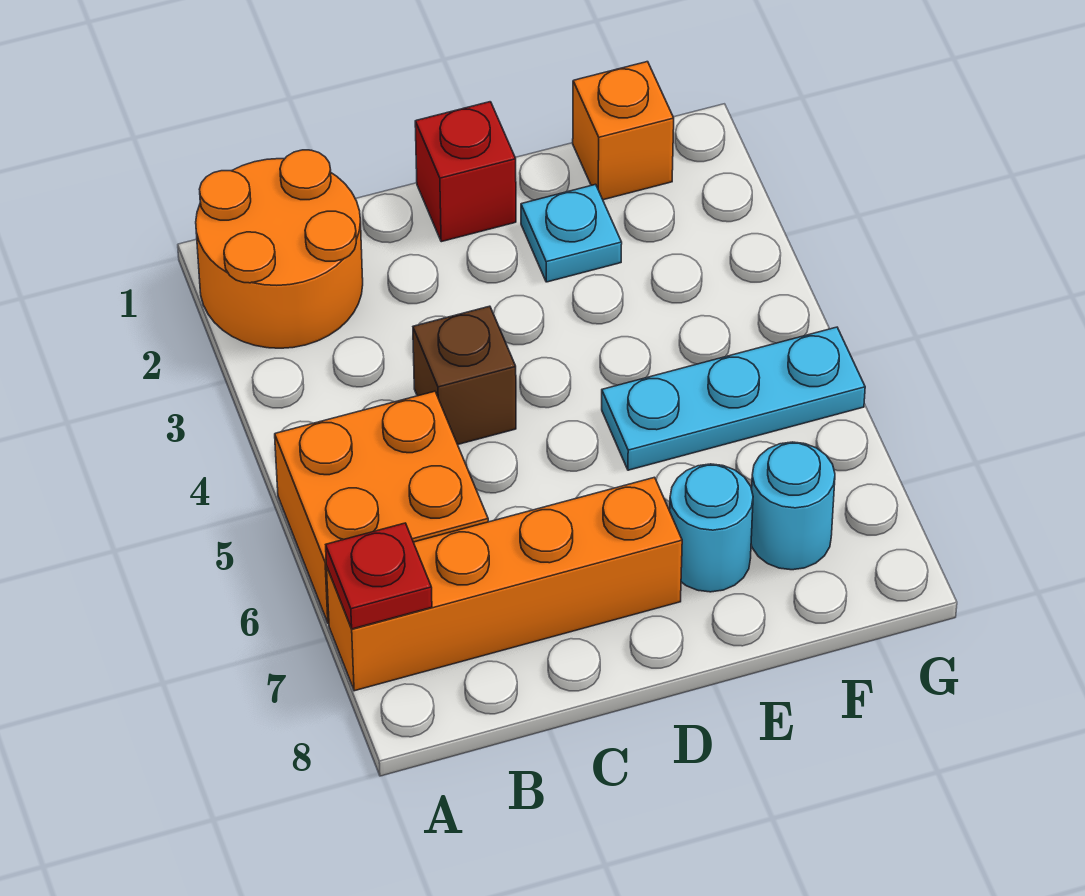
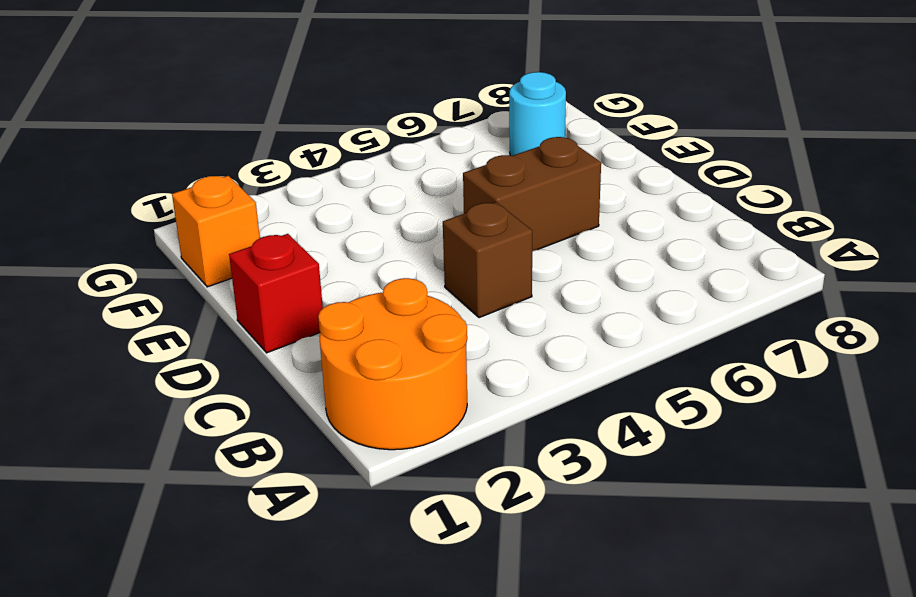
brown brick D5:D6 level 1 -> none
none -> orange brick A5:B6 level 1
none -> orange brick A7:D7 level 1

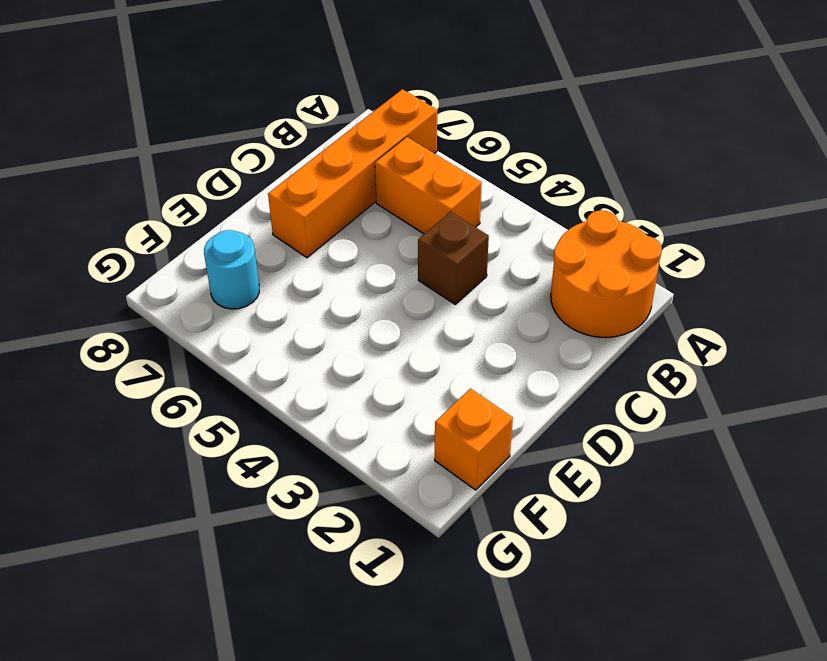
orange brick B5:B6 level 1 -> orange brick A5:B6 level 1
none -> red brick D1 level 1
none -> cyan plate E2 level 1

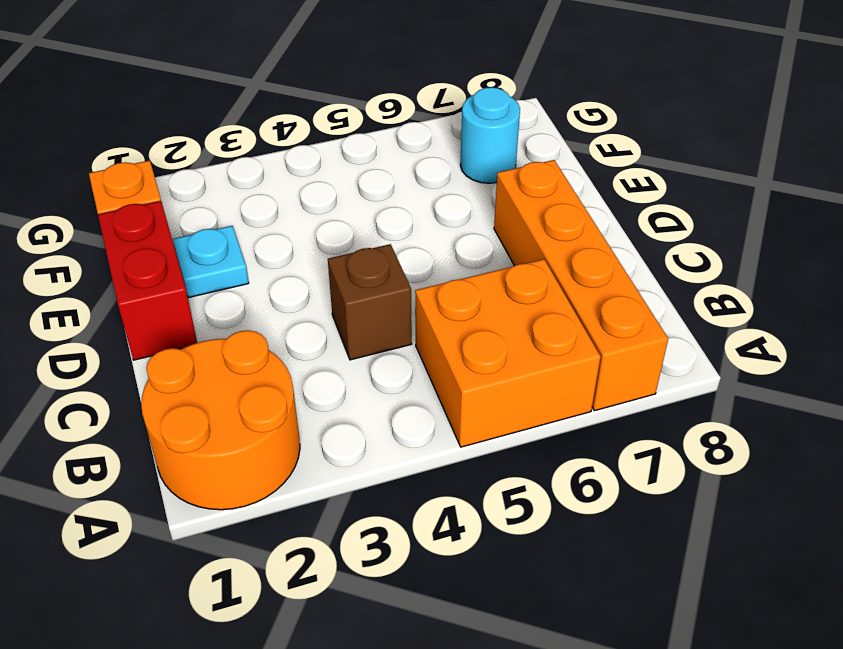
red brick D1:E1 level 1 -> red brick D1 level 1
none -> cyan plate E5:G5 level 1
none -> cyan round brick E7 level 1

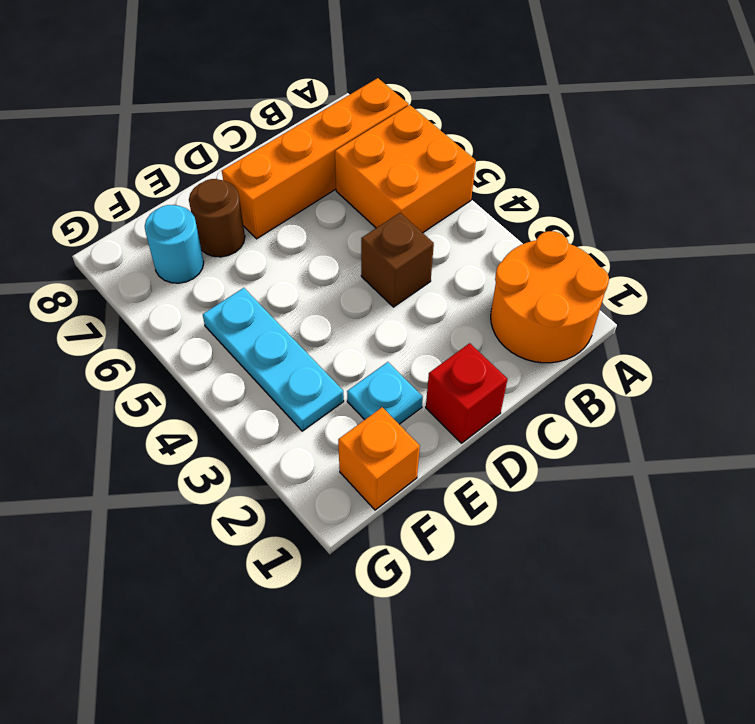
brown round brick E7 level 1 -> cyan round brick E7 level 1
cyan plate F3:F5 level 1 -> cyan plate E5:G5 level 1
none -> red plate A7 level 2

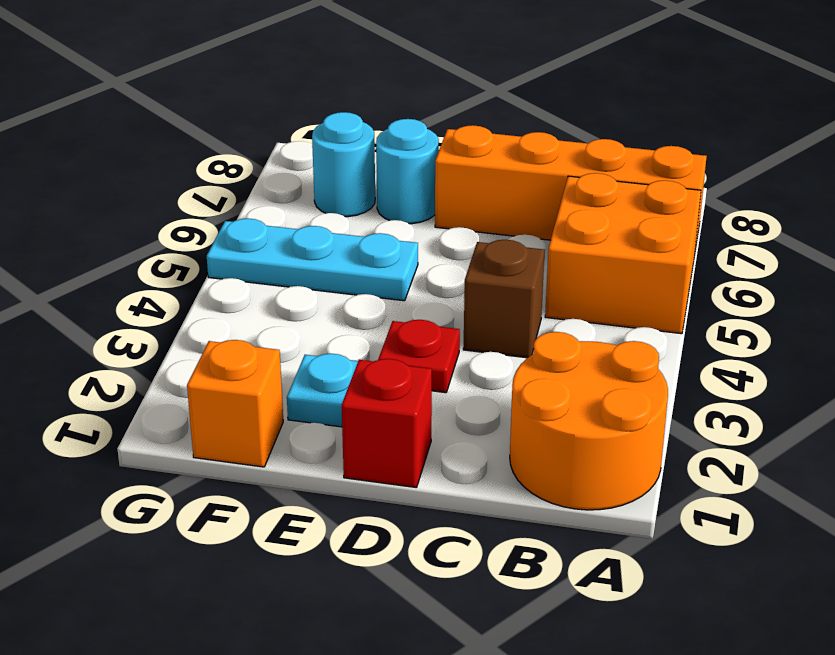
red plate D3 level 1 -> red plate A7 level 2

